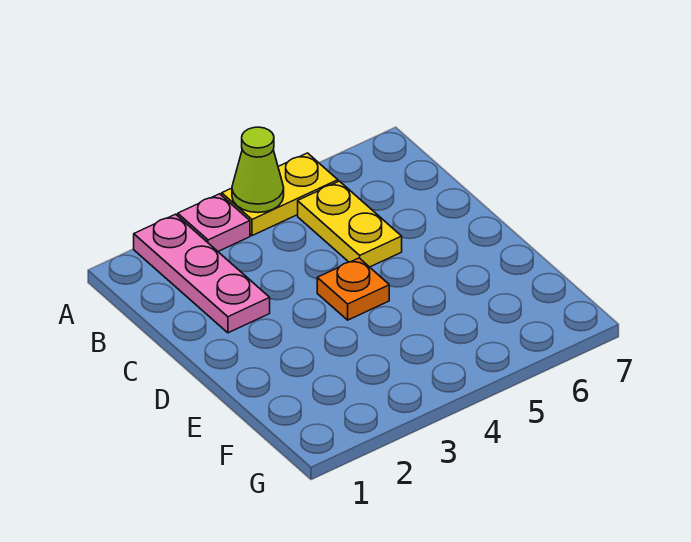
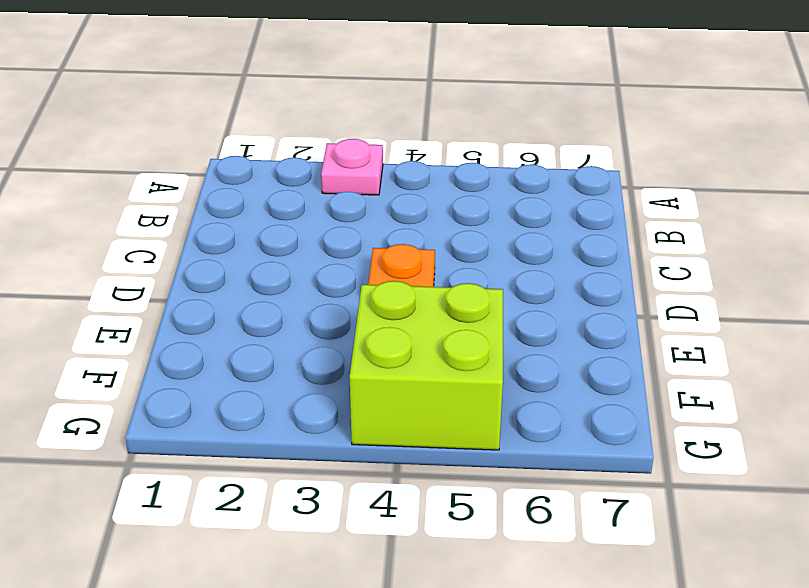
lime brick F4:G5 level 1 -> none
none -> pink plate A2:C2 level 1
none -> yellow plate A4:A5 level 1

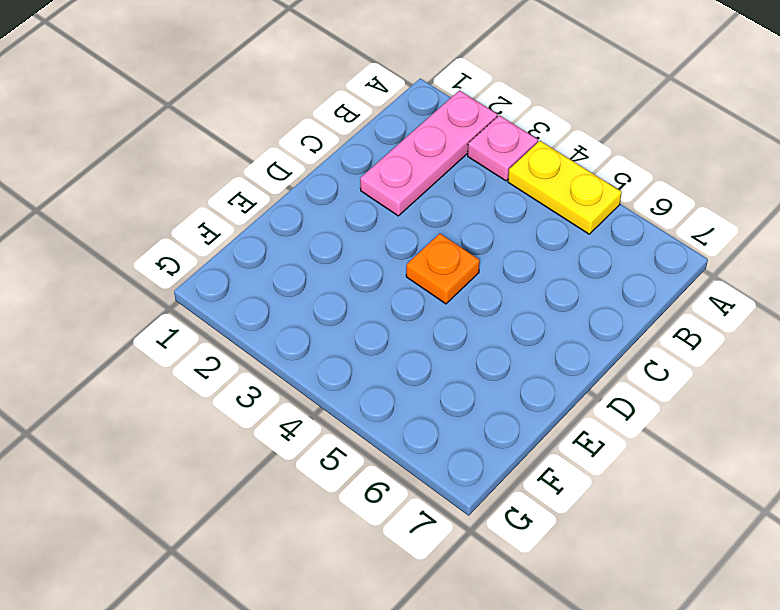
none -> yellow plate B5:C5 level 1
none -> lime cone A4 level 2

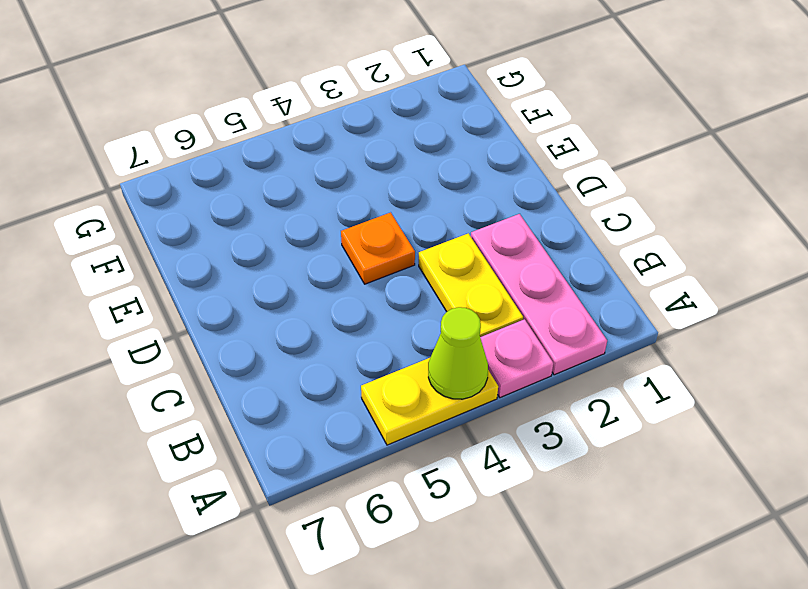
yellow plate B3:C3 level 1 -> yellow plate B5:C5 level 1

